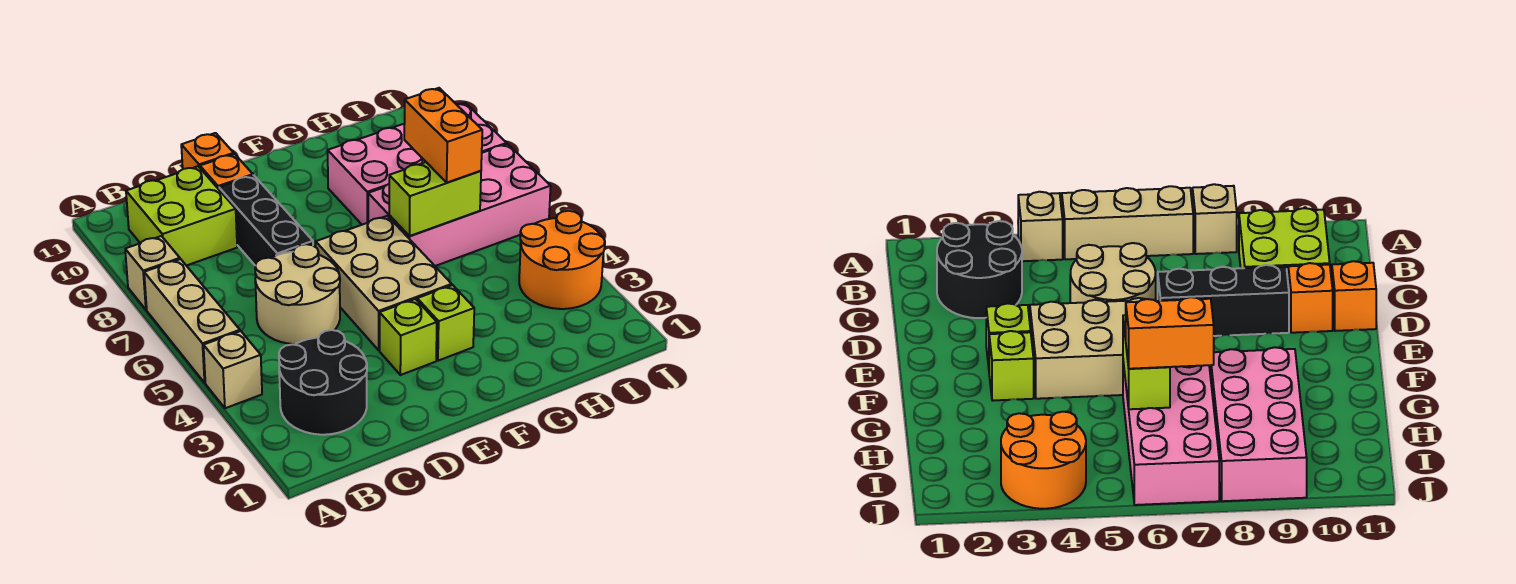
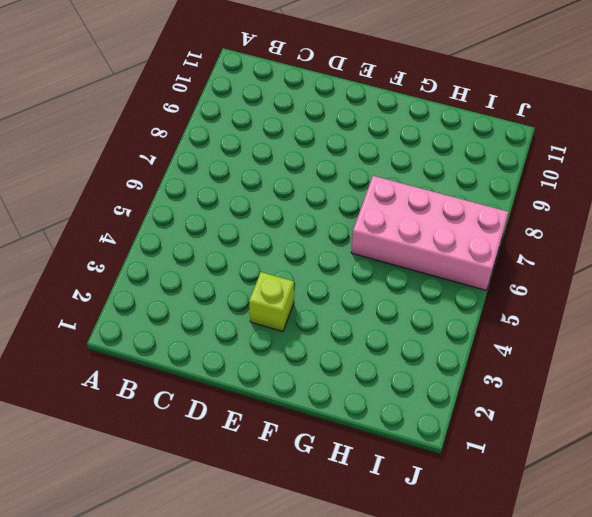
none -> tan brick A4 level 1
none -> tan brick A5:A7 level 1
none -> tan brick A8 level 1

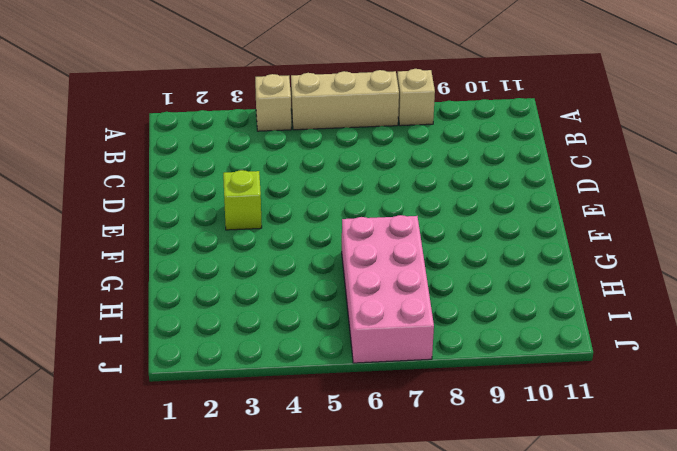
none -> black round brick B2:C3 level 1
none -> lime brick B9:C10 level 1
none -> tan round brick C5:D6 level 1

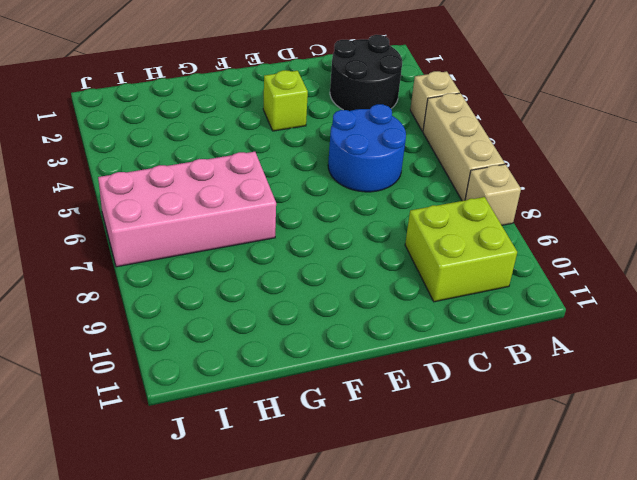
blue round brick C5:D6 level 1 -> tan round brick C5:D6 level 1
none -> black brick D7:D9 level 1
none -> orange brick D10 level 1
none -> orange brick D11 level 1

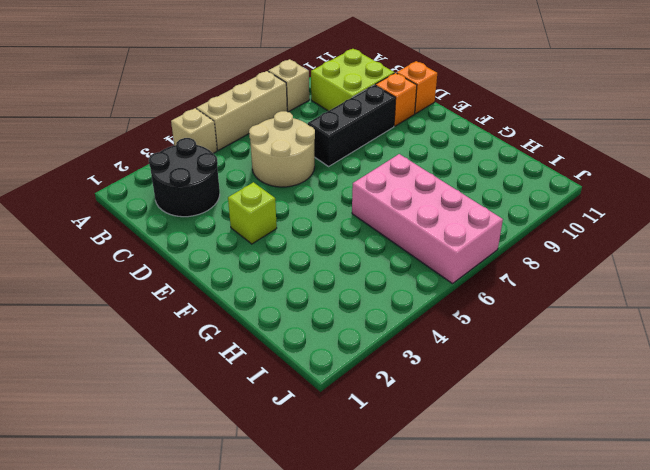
none -> tan brick E4:F6 level 1
none -> lime brick F3 level 1
none -> pink brick G8:J9 level 1

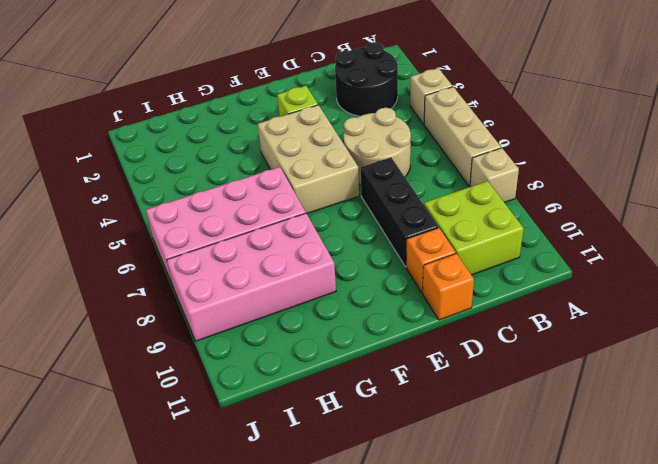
none -> lime brick F3 level 1
none -> orange round brick I3:J4 level 1
none -> lime brick G6:H6 level 2

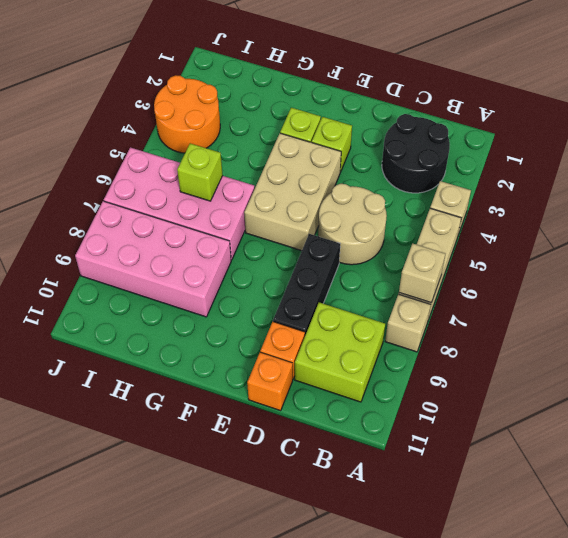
tan brick A7 level 2 -> none
lime brick H6 level 2 -> lime brick G6:H6 level 2
none -> orange brick H6:H7 level 3

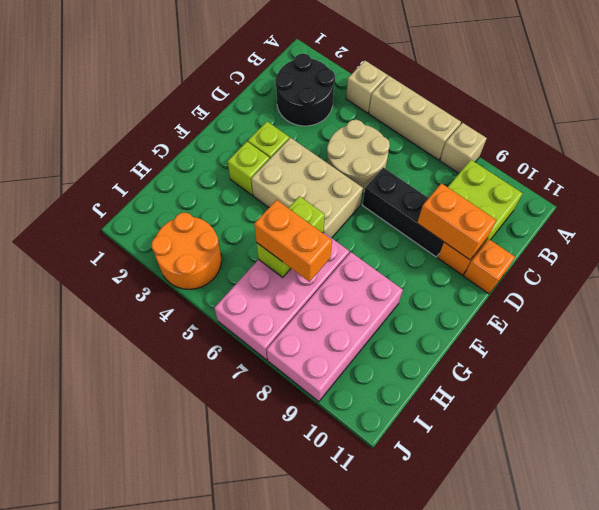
orange brick D9:D10 level 2 -> none

